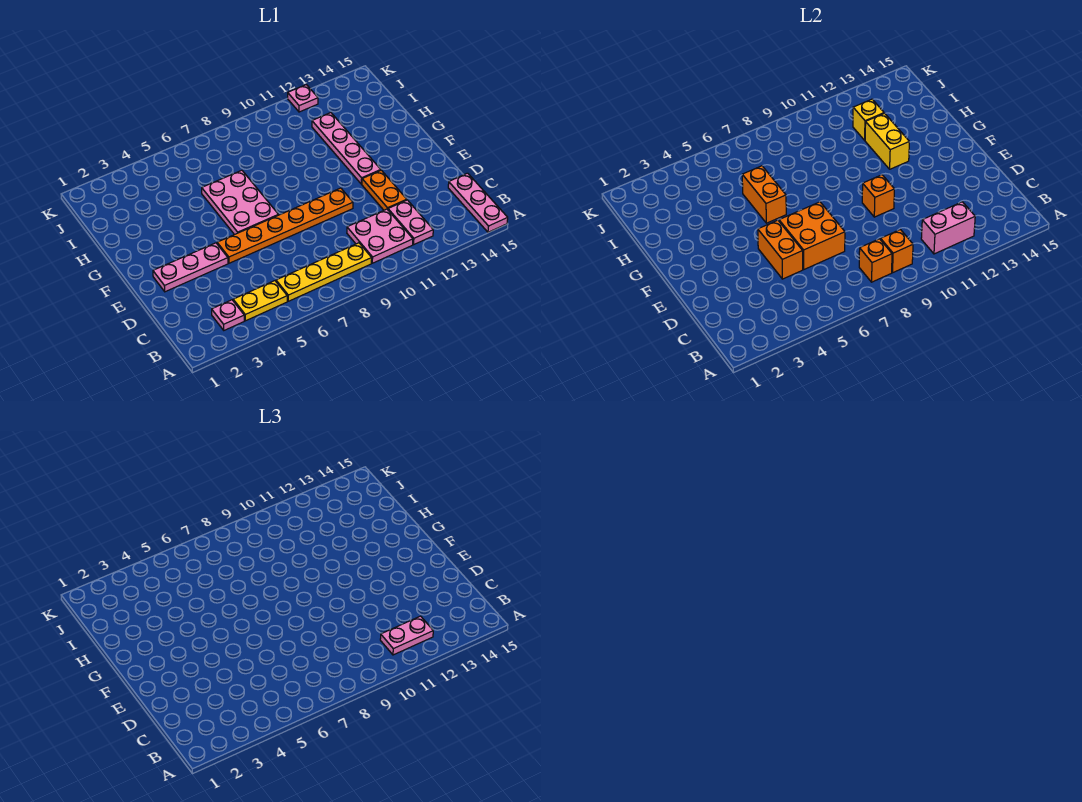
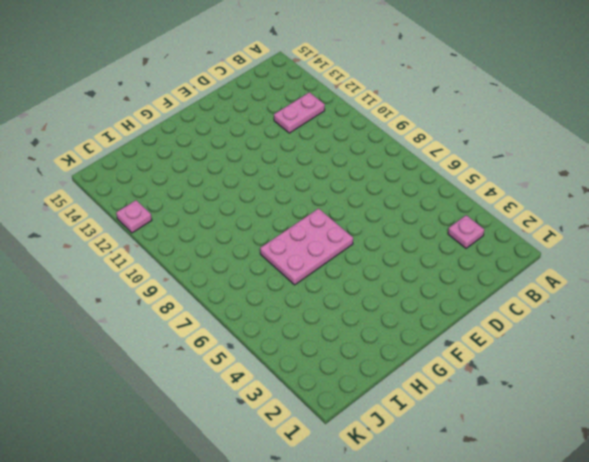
none -> pink plate A15:C15 level 1
none -> yellow plate B4:B5 level 1
none -> yellow plate B6:B9 level 1

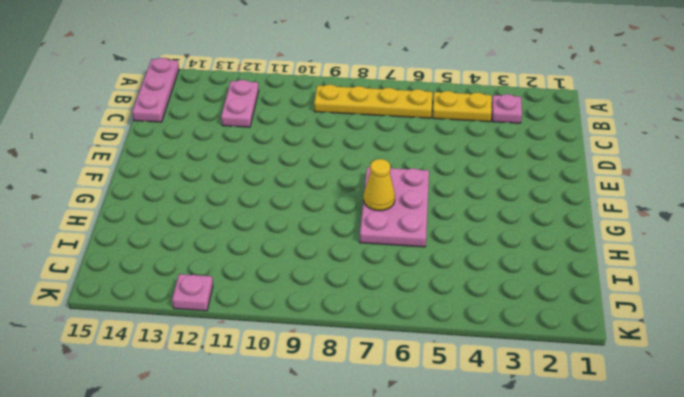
yellow cone G7 level 2 -> none
none -> pink plate B10:C11 level 1
none -> orange plate D12:E12 level 1
none -> pink plate E2:E4 level 1

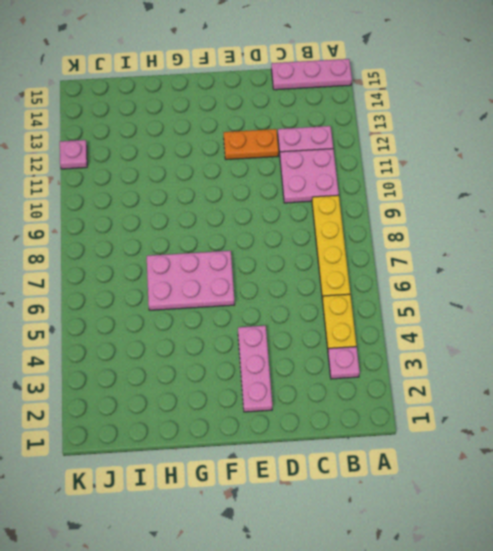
none -> orange plate E5:E10 level 1
none -> pink plate F12:I12 level 1
none -> orange brick B8 level 2

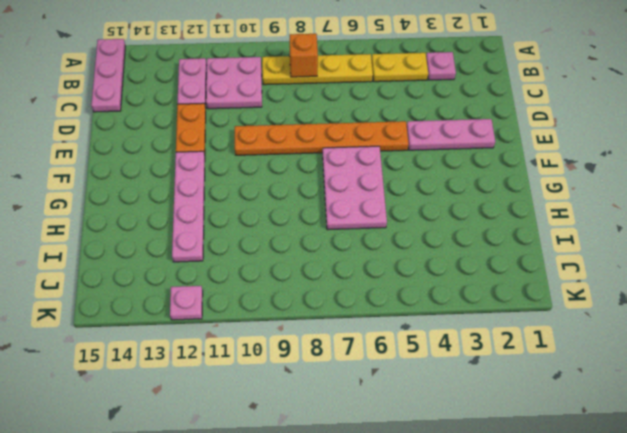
none -> orange brick B9 level 2
none -> pink brick B11:B12 level 2
none -> orange brick D5:E5 level 2

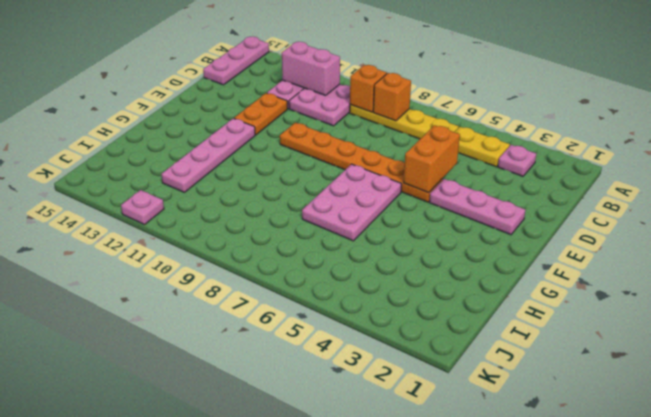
none -> orange brick D6:E7 level 2
none -> orange brick E10 level 2
none -> orange brick G6:H6 level 2

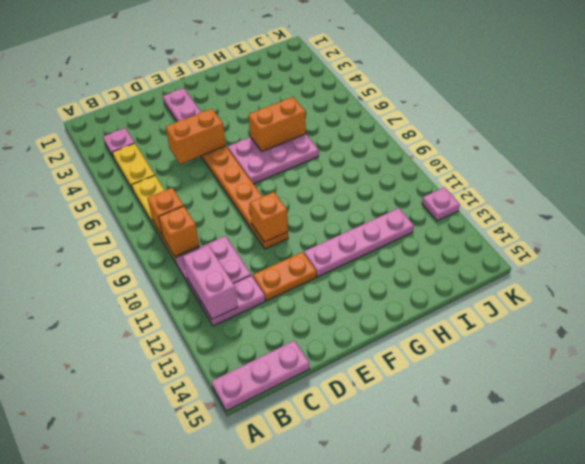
none -> orange brick D6:E7 level 2
none -> yellow brick G12:H12 level 2
none -> yellow brick I12 level 2

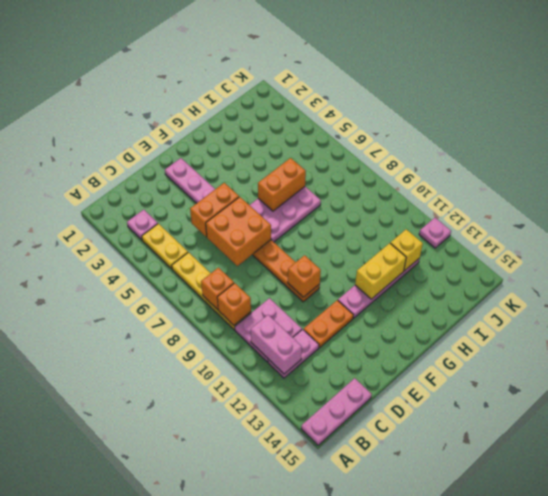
none -> pink plate B11:B12 level 3

